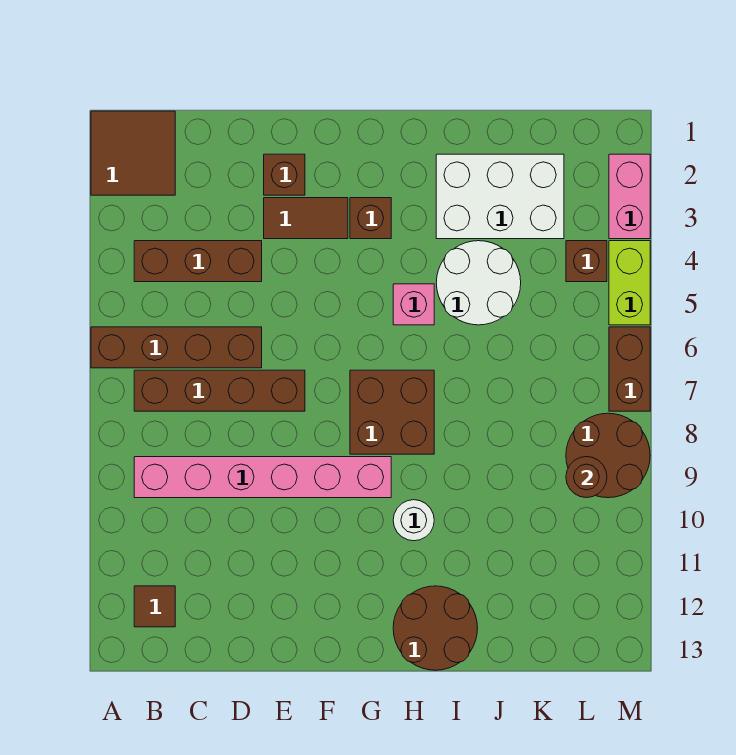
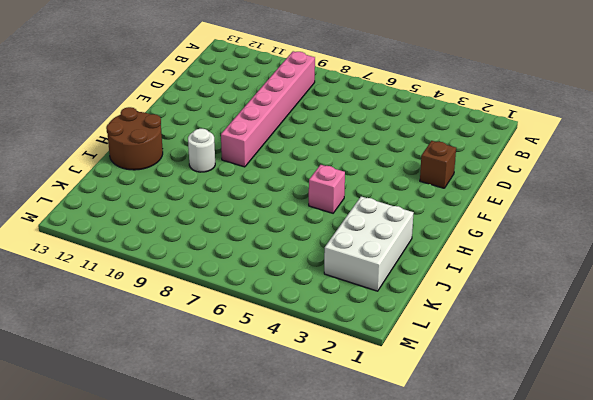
none -> brown tile A1:B2 level 1
none -> brown brick A6:D6 level 1
none -> brown brick B4:D4 level 1

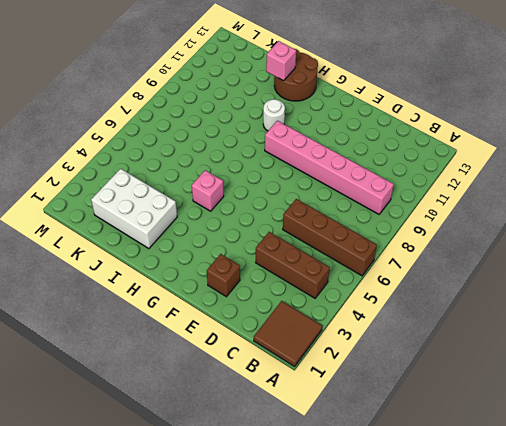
pink brick I12 level 2 -> none
none -> brown brick B7:E7 level 1
none -> brown tile B12 level 1
none -> brown tile E3:F3 level 1

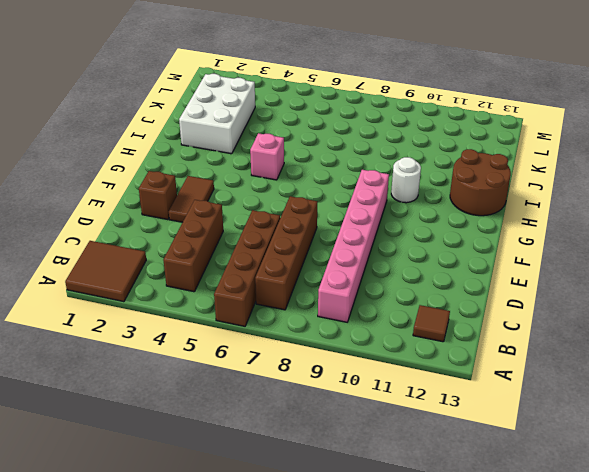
none -> brown brick G3 level 1
none -> brown brick G7:H8 level 1
none -> white round brick I4:J5 level 1

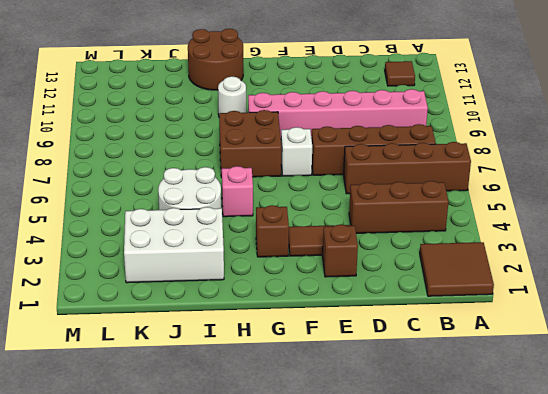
white brick F7 level 1 -> none
none -> brown brick L4 level 1
none -> brown round brick L8:M9 level 1
none -> pink brick M2:M3 level 1

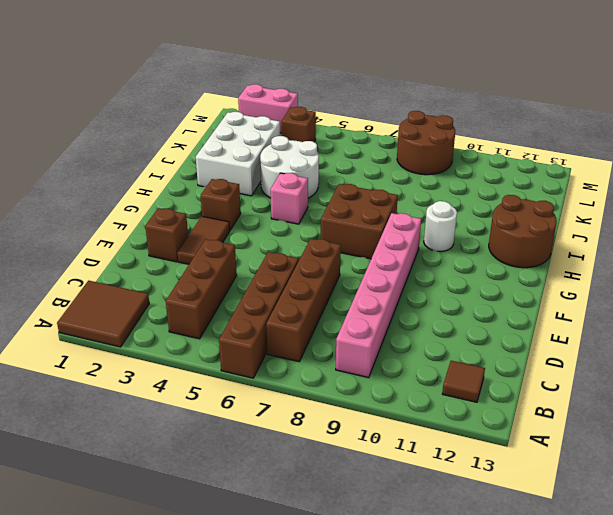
none -> lime brick M4:M5 level 1
none -> brown brick M6:M7 level 1
none -> brown round brick L9 level 2

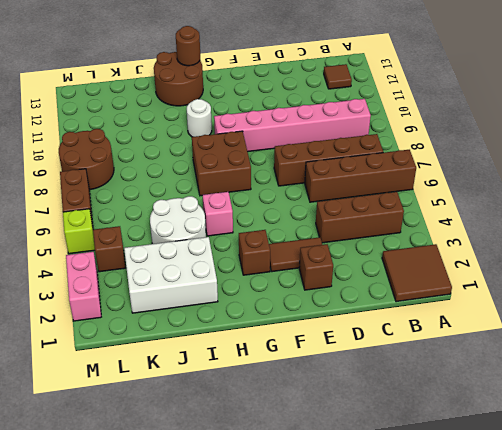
brown round brick H13 level 2 -> brown round brick L9 level 2
lime brick M5 level 1 -> lime brick M4:M5 level 1

